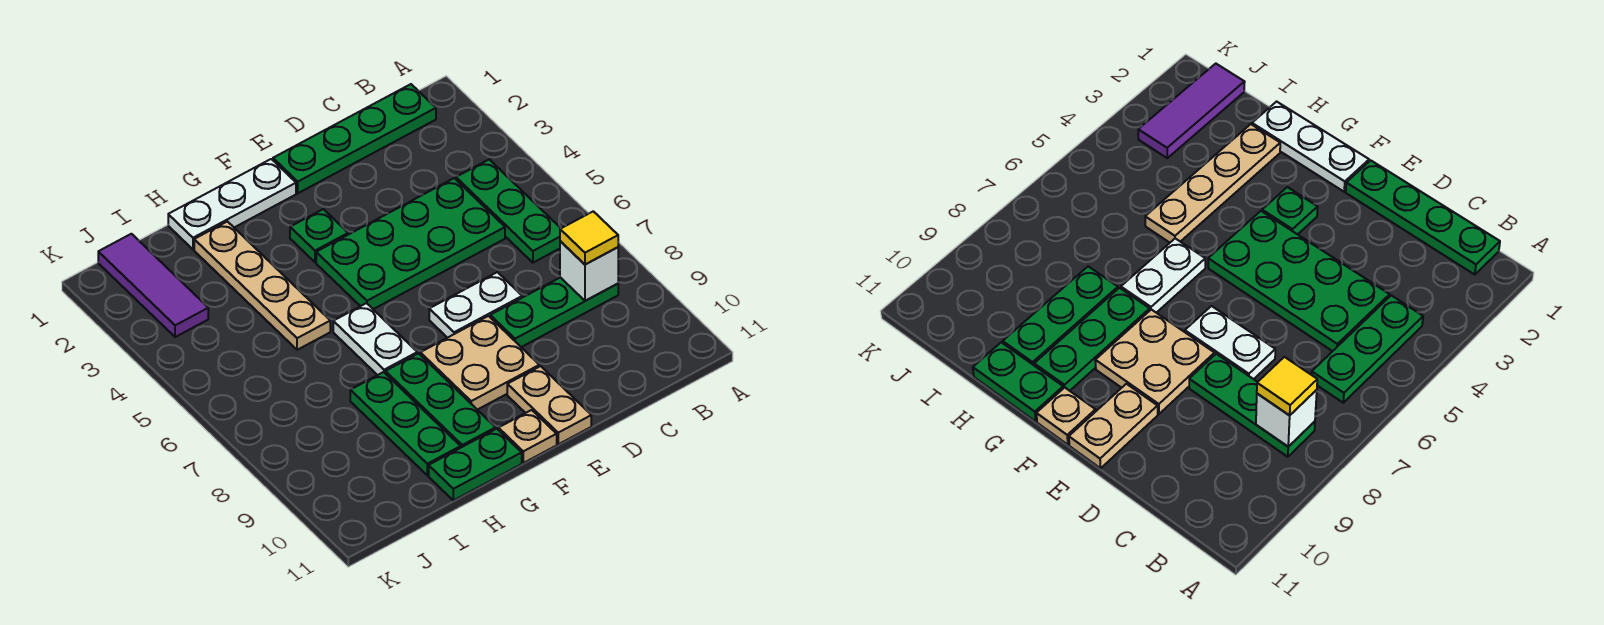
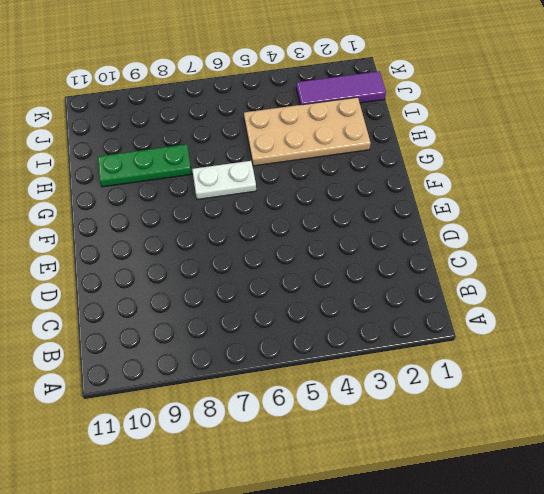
tan plate H2:I5 level 1 -> tan plate H2:H5 level 1
none -> green plate B1:E1 level 1
none -> green plate B4:B6 level 1
none -> green plate B8:D8 level 1

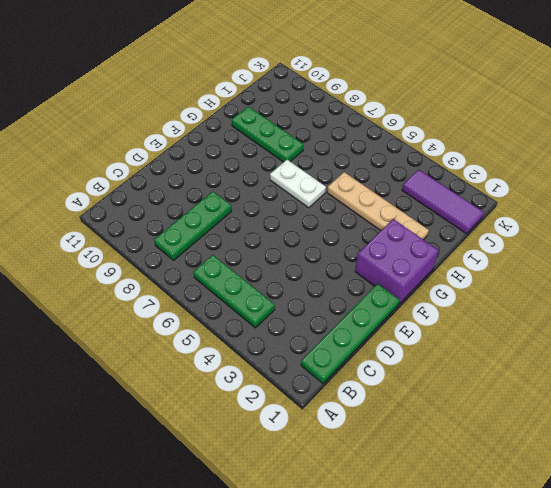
purple brick F1:G2 level 1 -> white plate F1:H1 level 1
none -> green plate C4:F5 level 1
none -> white plate D7:E7 level 1
none -> tan plate E8:F9 level 1

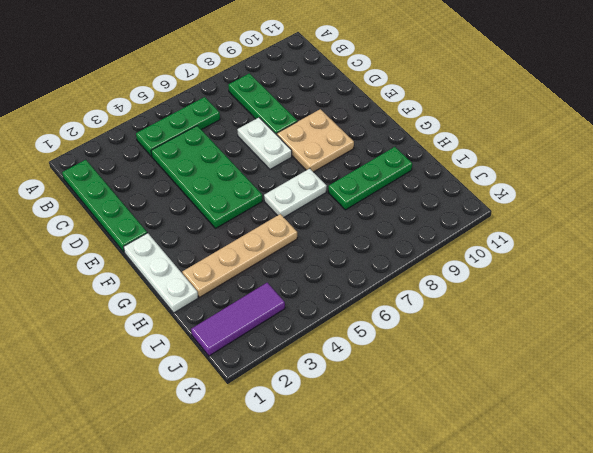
none -> tan plate E10:E11 level 1
none -> green plate F3 level 1
none -> tan plate F11 level 1

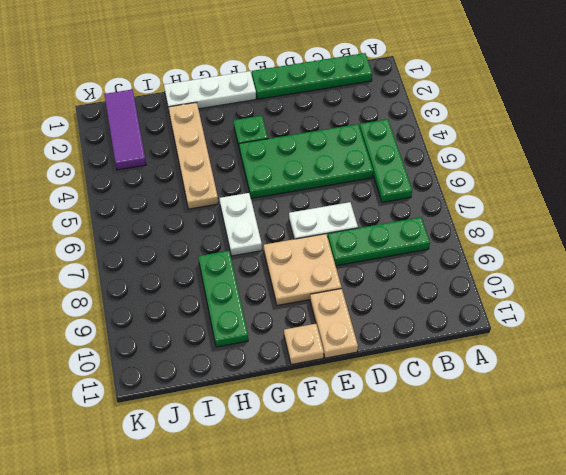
none -> green plate G8:G10 level 1
none -> green plate G11:H11 level 1
none -> white brick B8 level 2

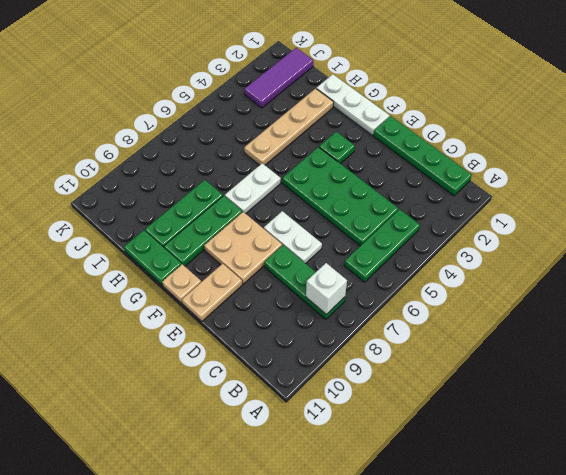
none -> yellow tile B8 level 3

